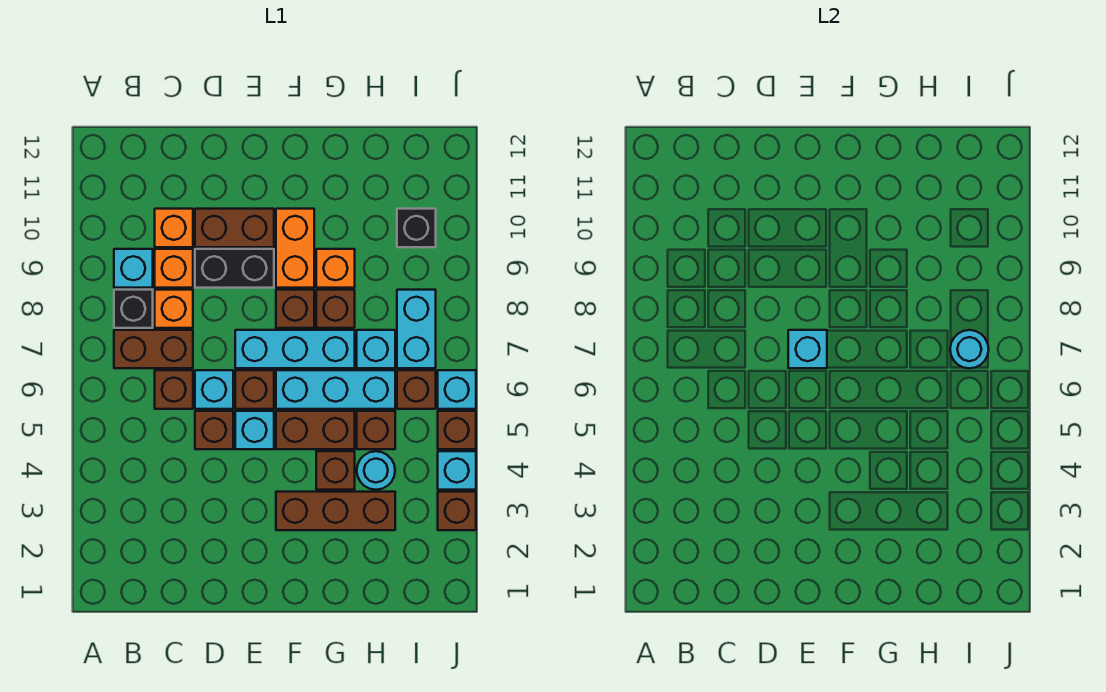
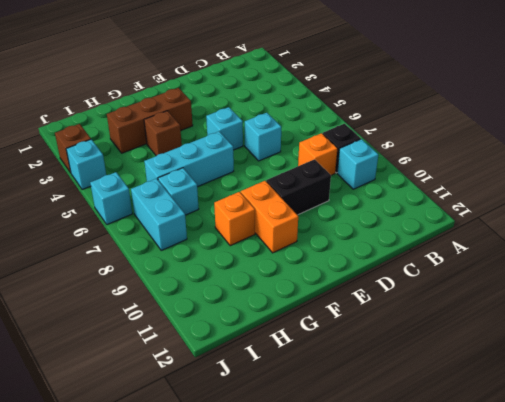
none -> brown brick B7:C7 level 1
none -> brown brick C6 level 1
none -> orange brick C9 level 1
none -> orange brick C10 level 1

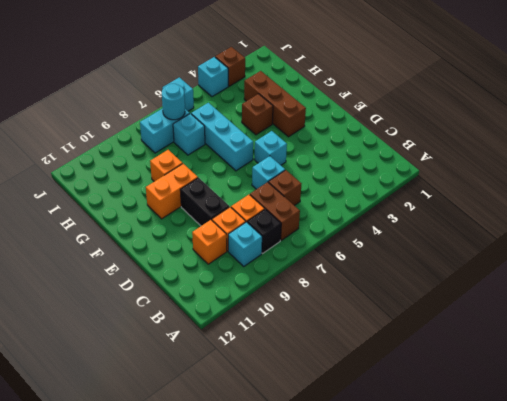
none -> brown brick D5 level 1
none -> brown brick D10:E10 level 1
none -> brown brick E6 level 1
none -> cyan brick E7:G7 level 1

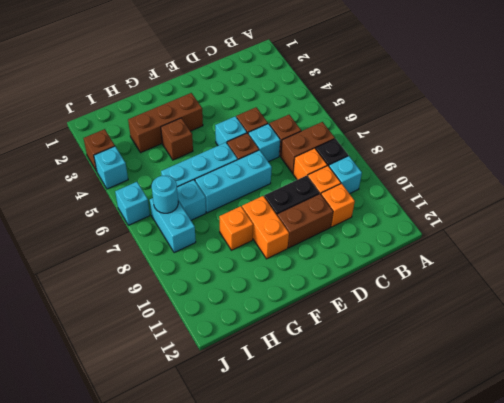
none -> brown brick F5:G5 level 1
none -> brown brick F8 level 1
none -> brown brick G8 level 1
none -> cyan round brick H4 level 1

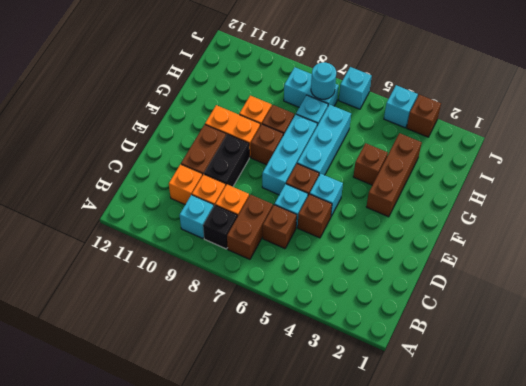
none -> brown brick F5:G5 level 1
none -> cyan round brick H4 level 1
none -> brown brick H5 level 1
none -> brown brick I6 level 1

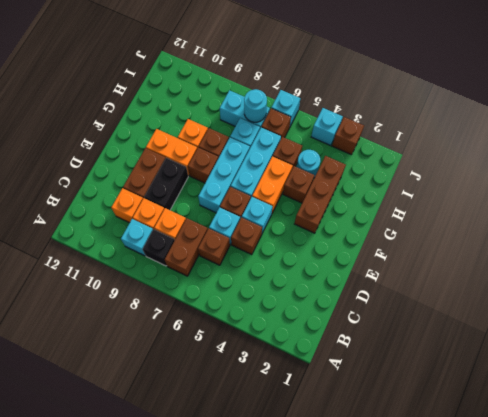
orange brick F5:G5 level 1 -> brown brick F5:G5 level 1
none -> black brick I10 level 1
none -> brown brick J5 level 1
none -> cyan brick E7 level 2

